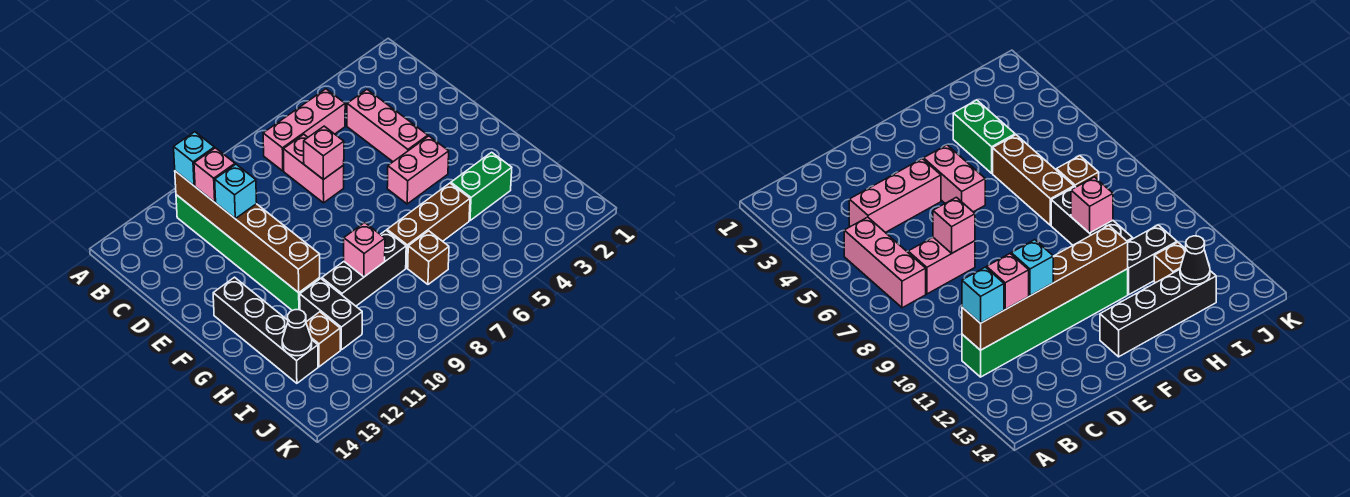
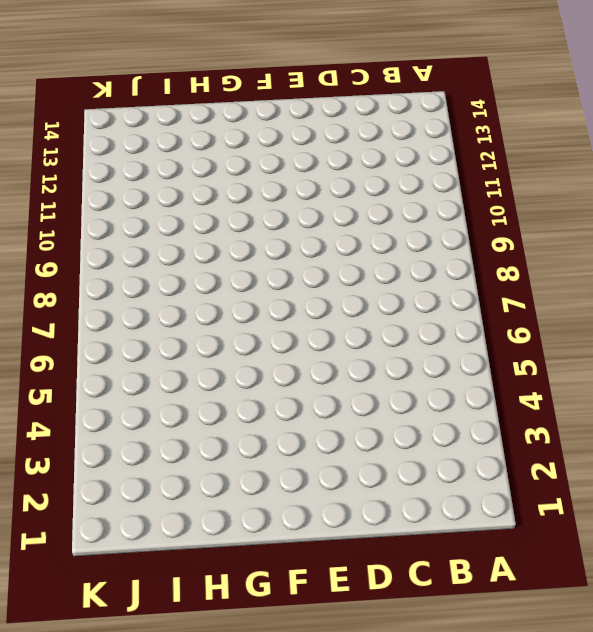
none -> pink brick B5:B7 level 1
none -> green brick B11:G11 level 1
none -> pink brick C4:E4 level 1

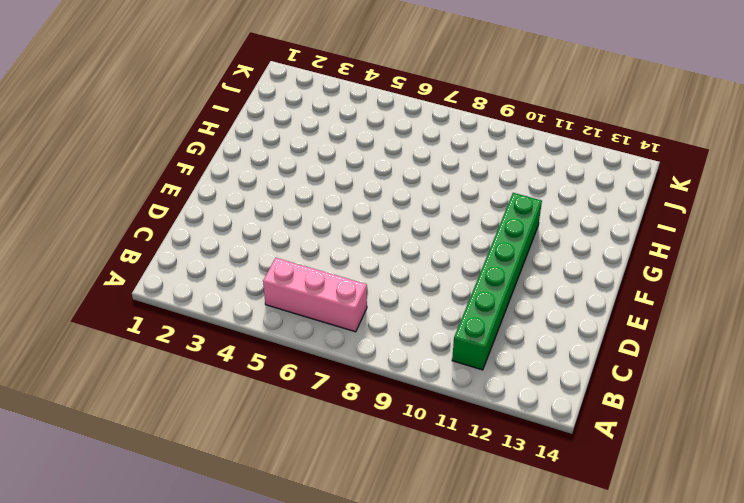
none -> pink brick C4:E4 level 1
none -> pink brick C7:D7 level 1
none -> pink brick F4:F5 level 1

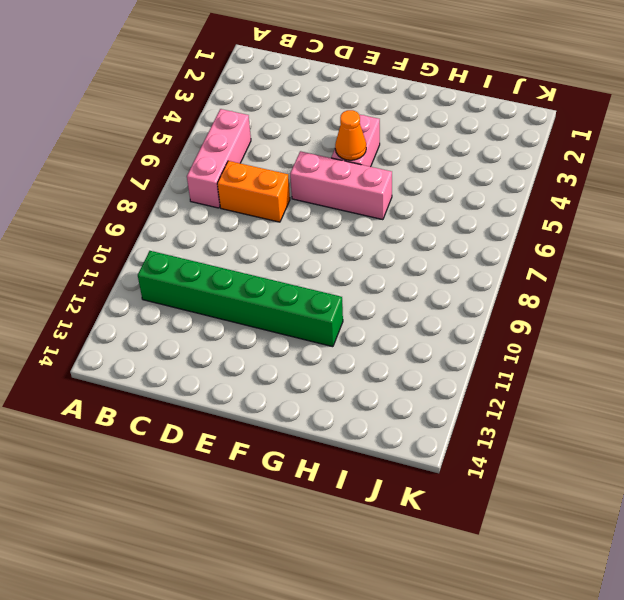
orange brick C7:D7 level 1 -> pink brick C7:D7 level 1
pink brick E6:G6 level 1 -> pink brick C4:E4 level 1
orange cone F5 level 2 -> none
none -> black brick F13:I13 level 1
none -> green brick H3:H4 level 1
none -> brown brick H5:H7 level 1

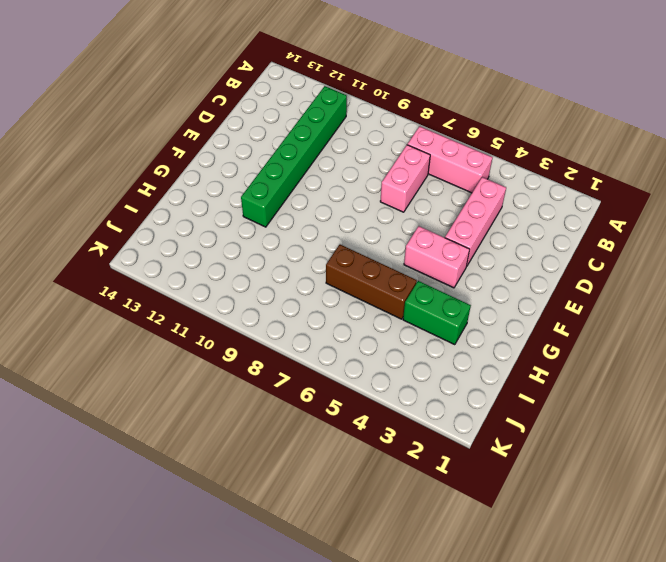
none -> black brick F13:I13 level 1
none -> black brick H8:H10 level 1
none -> black brick H11:I11 level 1

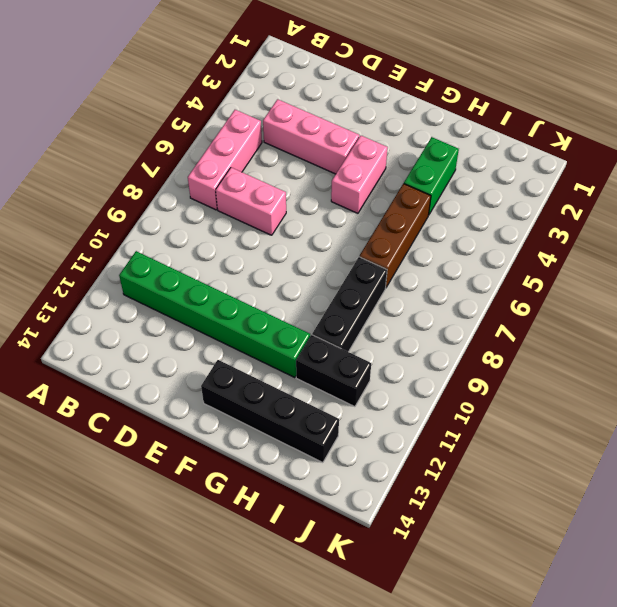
none -> brown brick I7 level 1
none -> brown brick I12 level 1
none -> brown brick B11:G11 level 2

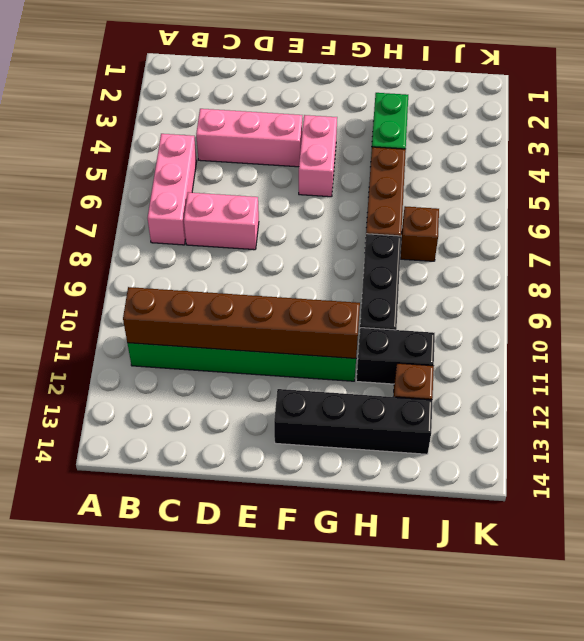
none -> pink brick D7 level 2
none -> pink brick H9 level 2
none -> black cone I13 level 2

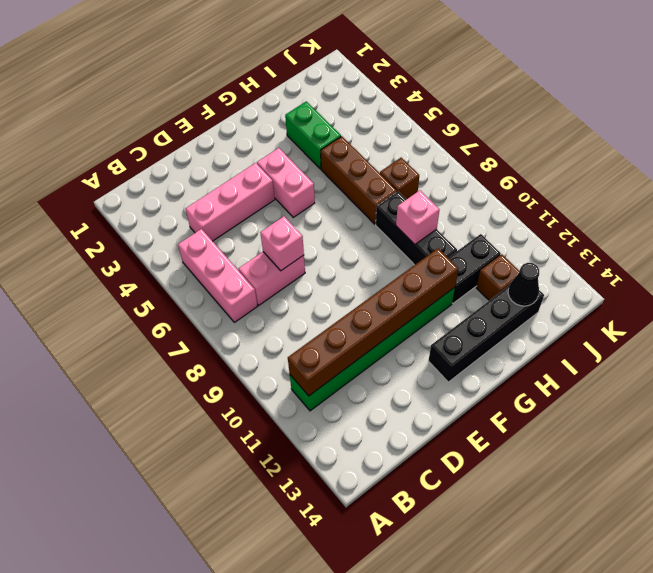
none -> cyan brick B11 level 3
none -> pink brick C11 level 3
none -> cyan brick D11 level 3

